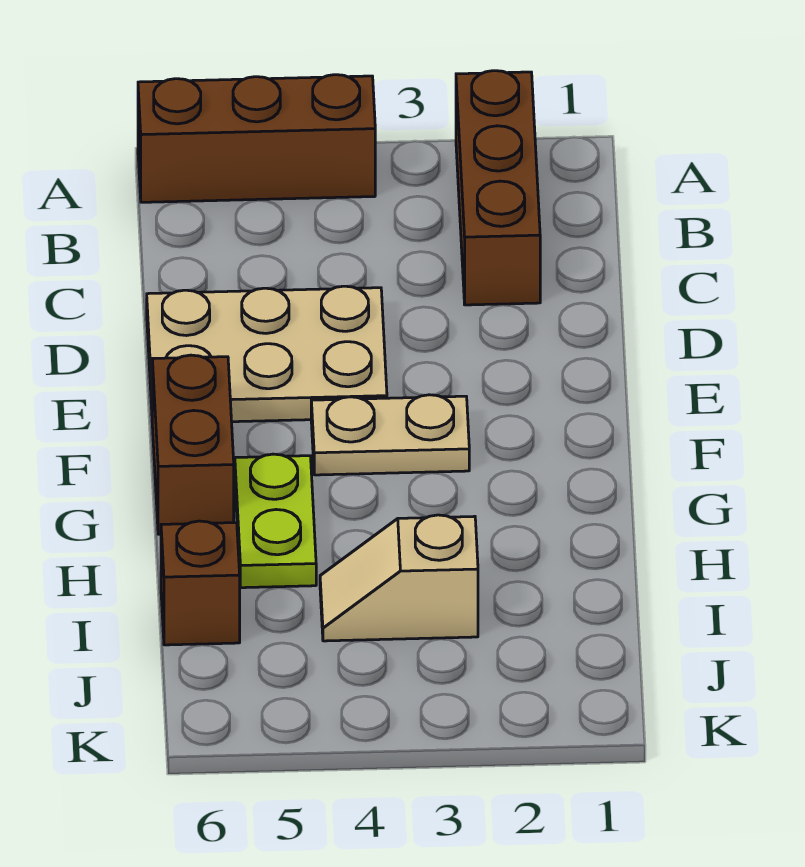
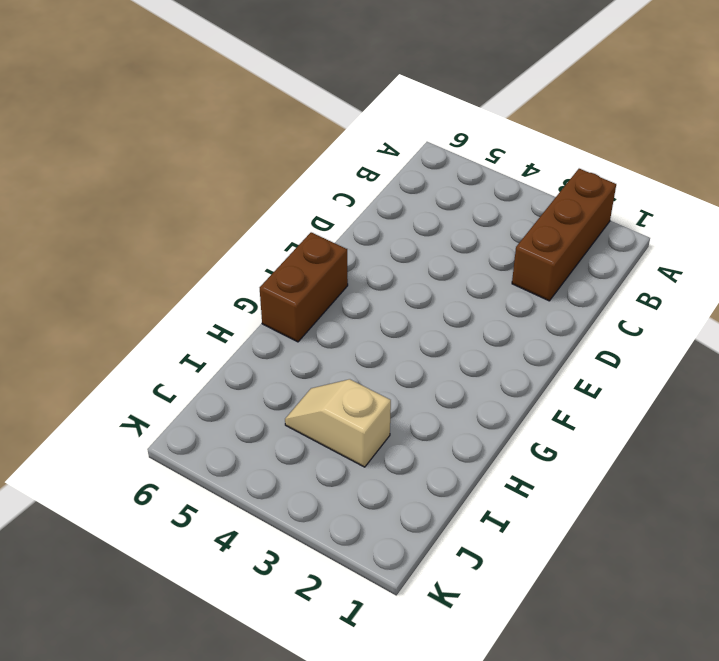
none -> brown brick A4:A6 level 1
none -> tan plate D4:E6 level 1

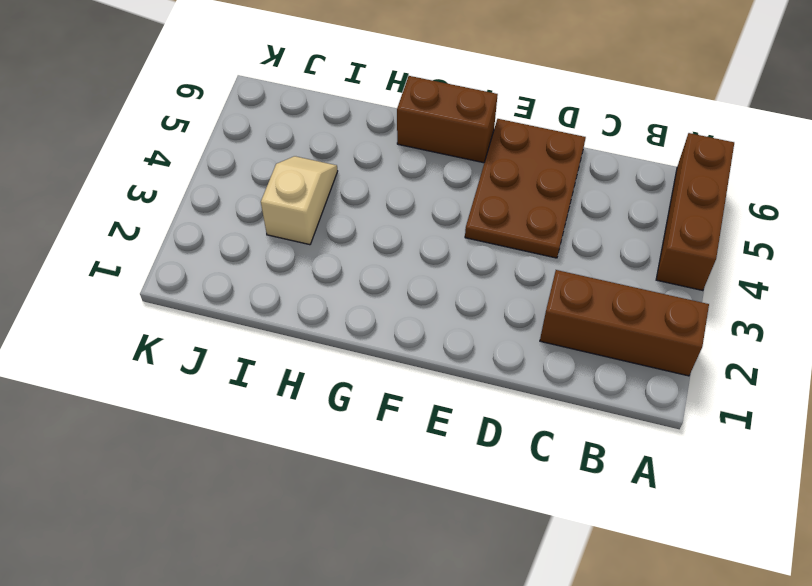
brown plate D4:E6 level 1 -> tan plate D4:E6 level 1
none -> tan plate F3:F4 level 1
none -> lime plate G5:H5 level 1

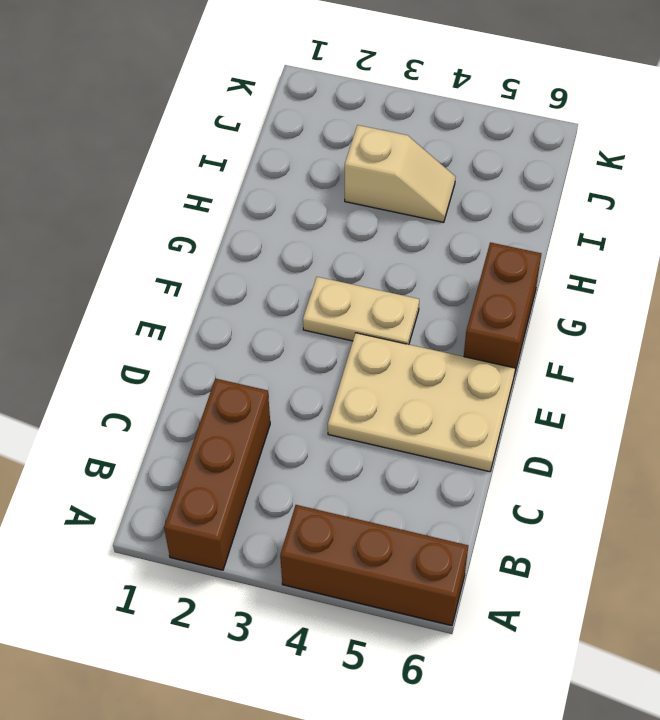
none -> lime plate G5:H5 level 1
none -> brown brick I6 level 1

